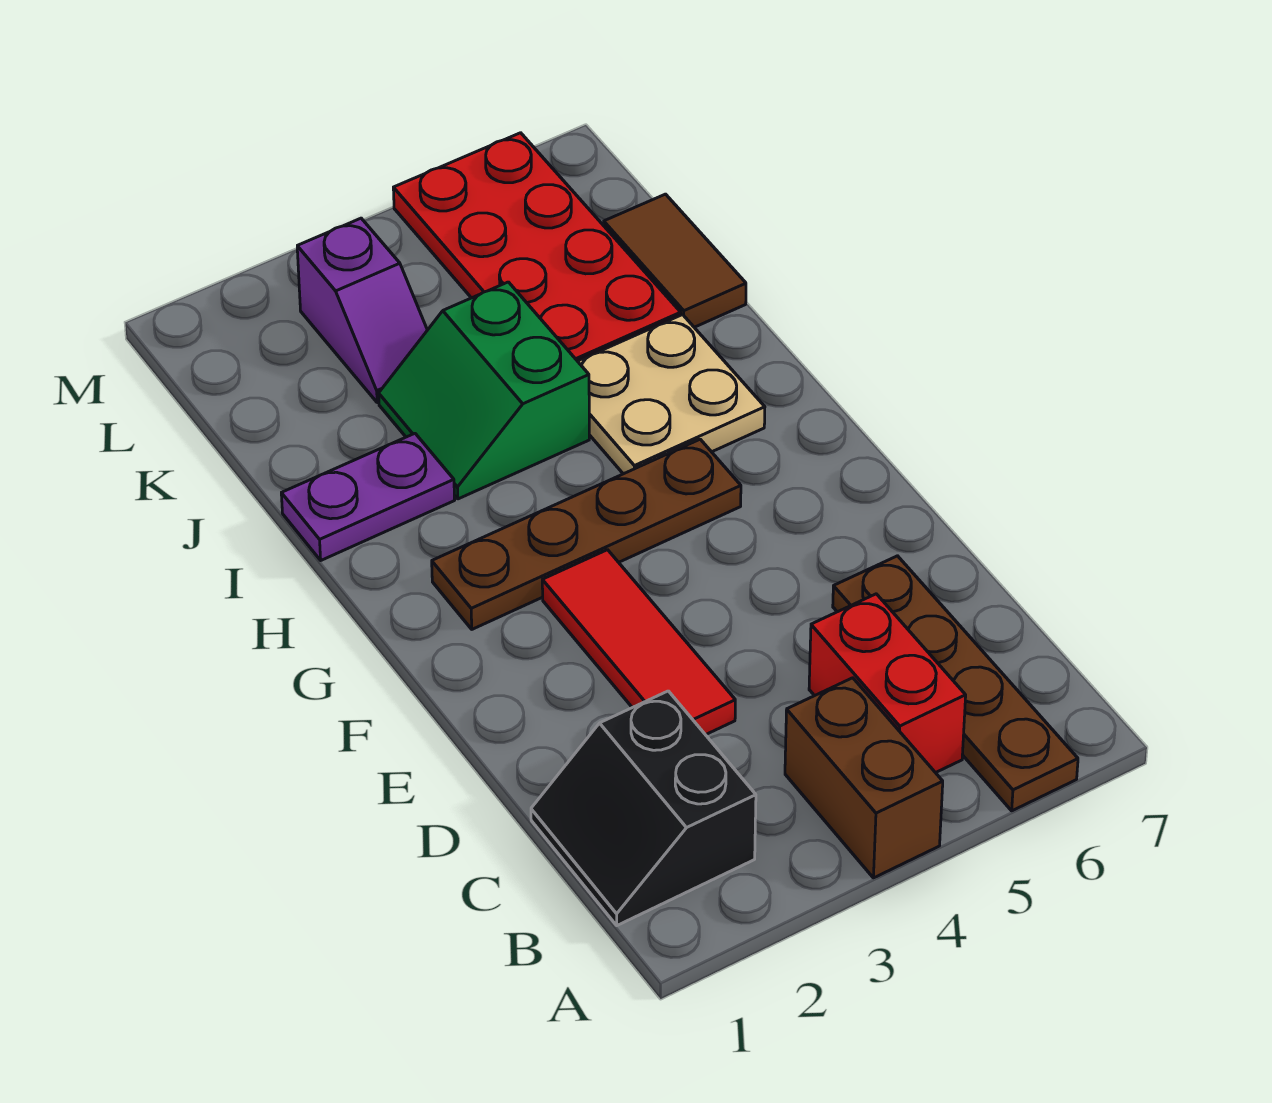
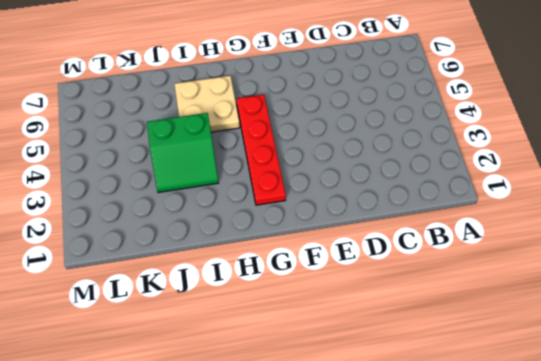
red plate G2:G5 level 1 -> brown plate G2:G5 level 1
none -> brown brick A4:B4 level 1
none -> brown plate A6:D6 level 1
none -> black slope B1:C2 level 1 top 2

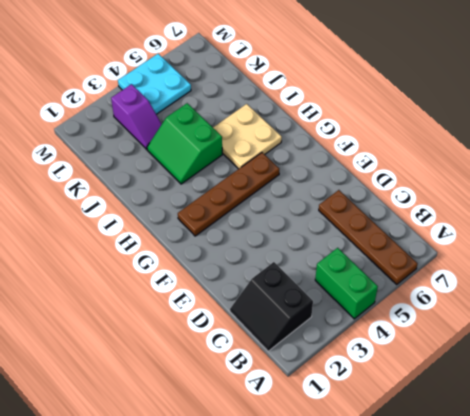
green brick A4:B4 level 1 -> brown brick A4:B4 level 1
cyan plate L4:M5 level 1 -> red plate J5:M6 level 1
none -> red brick B5:C5 level 1
none -> red tile D3:F3 level 1
none -> purple plate I1:I2 level 1

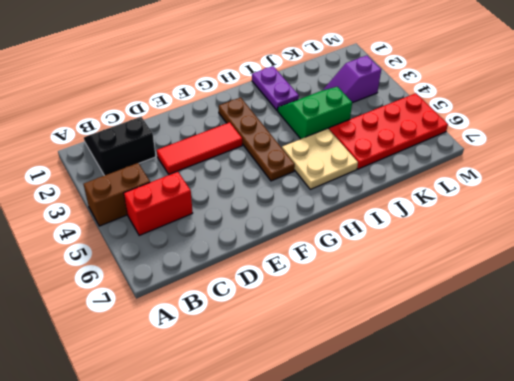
none -> brown plate A6:D6 level 1
none -> brown tile J7:K7 level 1

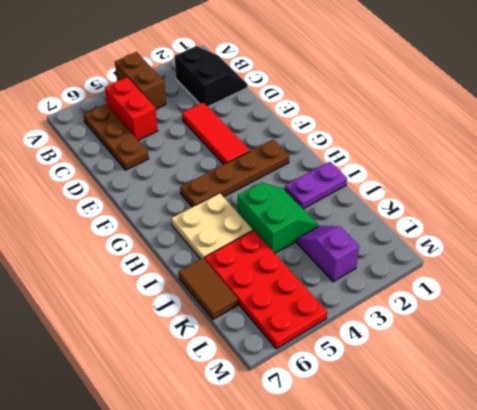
brown plate B6:D6 level 1 -> brown plate A6:D6 level 1

